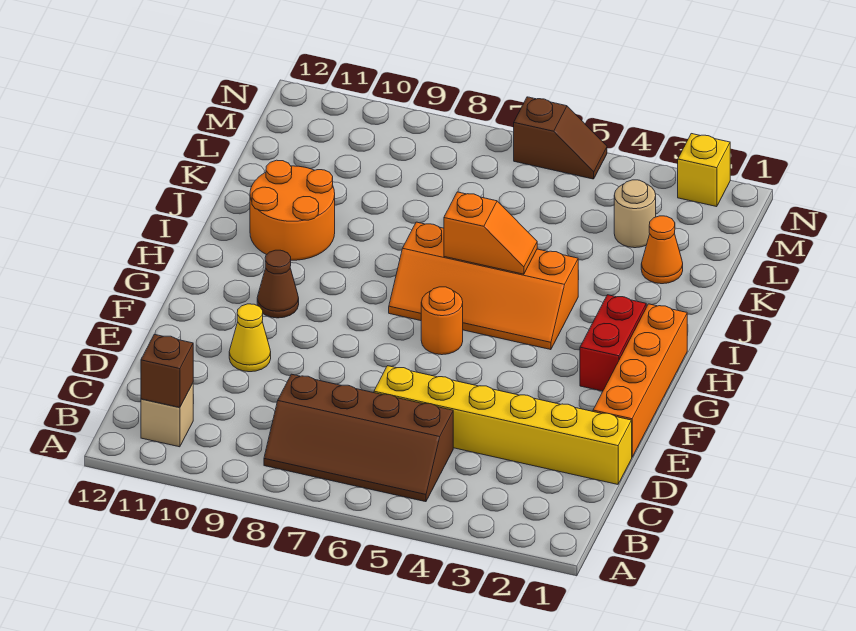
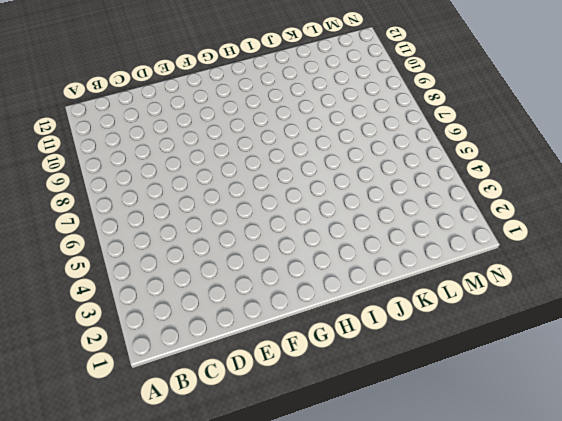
none -> brown slope B5:C8 level 1 top C
none -> tan brick B11 level 1
none -> yellow brick D1:D6 level 1

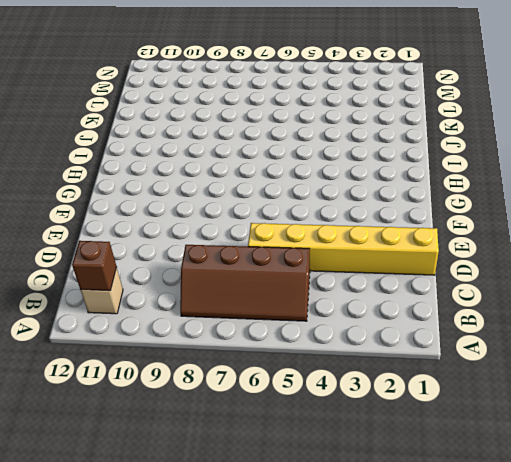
none -> orange brick E1:H1 level 1
none -> yellow cone E10 level 1
none -> red brick G2:H2 level 1

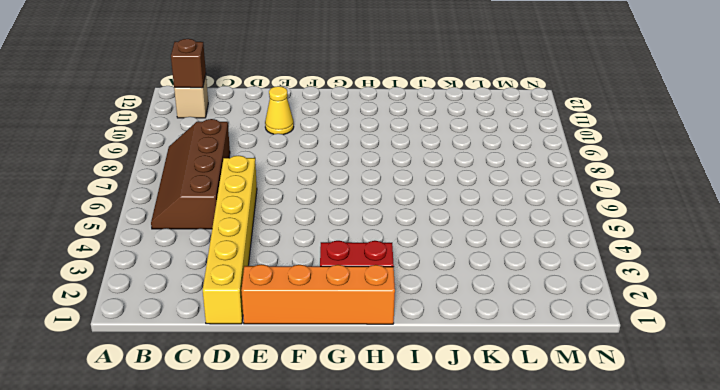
none -> orange round brick G6 level 1
none -> brown cone G10 level 1
none -> orange slope H4:I7 level 1 top I

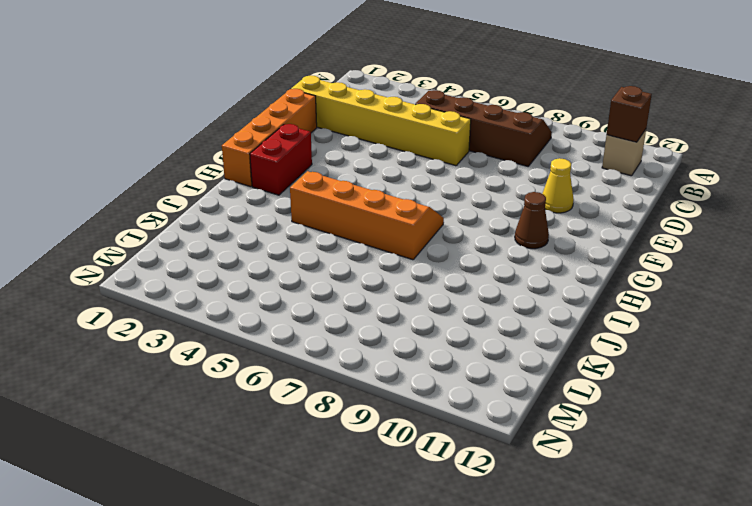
none -> orange round brick G6 level 1
none -> orange round brick I10:J11 level 1
none -> orange cone K2 level 1

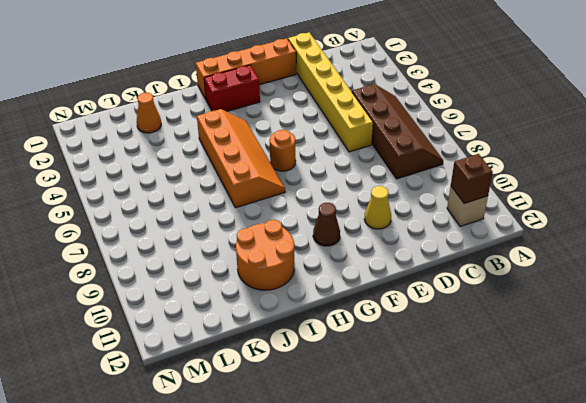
none -> tan round brick L3 level 1
none -> yellow brick N2 level 1
none -> brown slope N5:N6 level 1 top 6

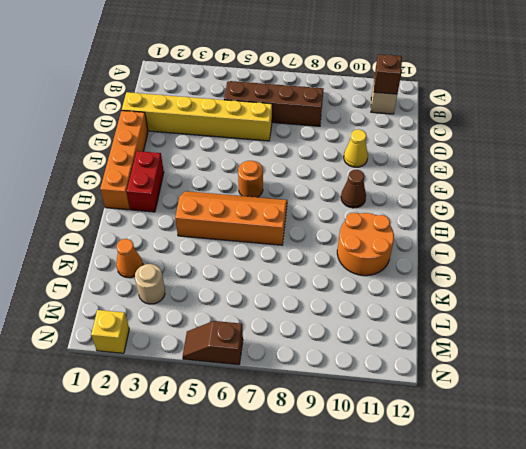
none -> orange slope I5:I6 level 2 top 6

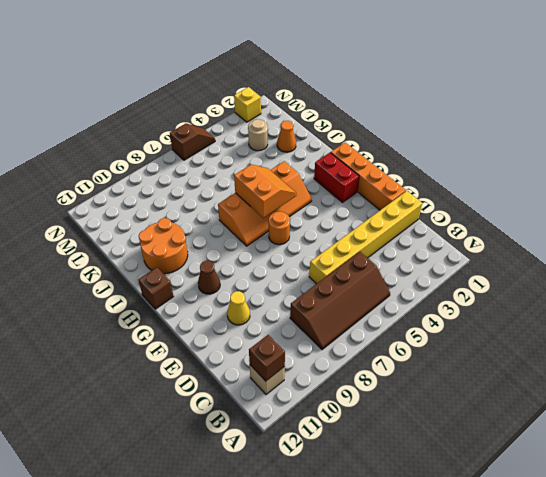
orange slope H5:I6 level 2 top 6 -> orange slope I5:I6 level 2 top 6
brown brick H12 level 1 -> none

